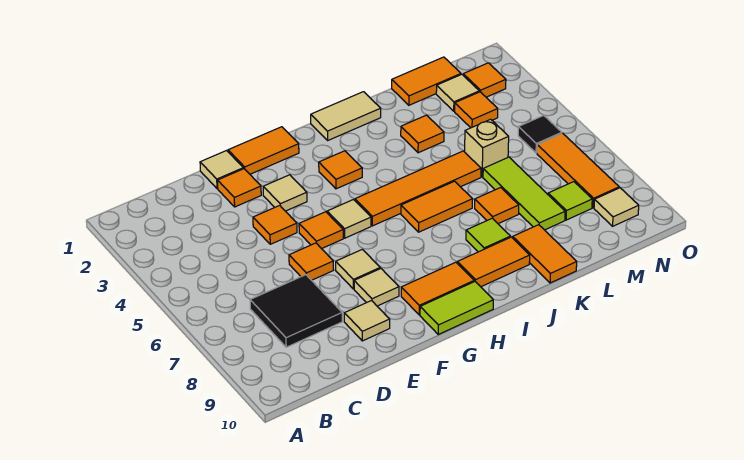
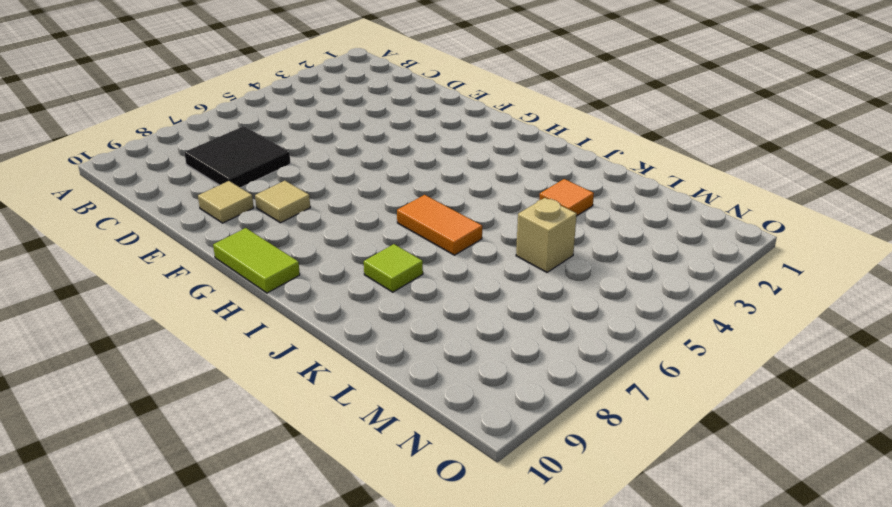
none -> tan tile E1 level 1
none -> orange tile E2 level 1
none -> orange tile E4 level 1
none -> orange tile E6 level 1

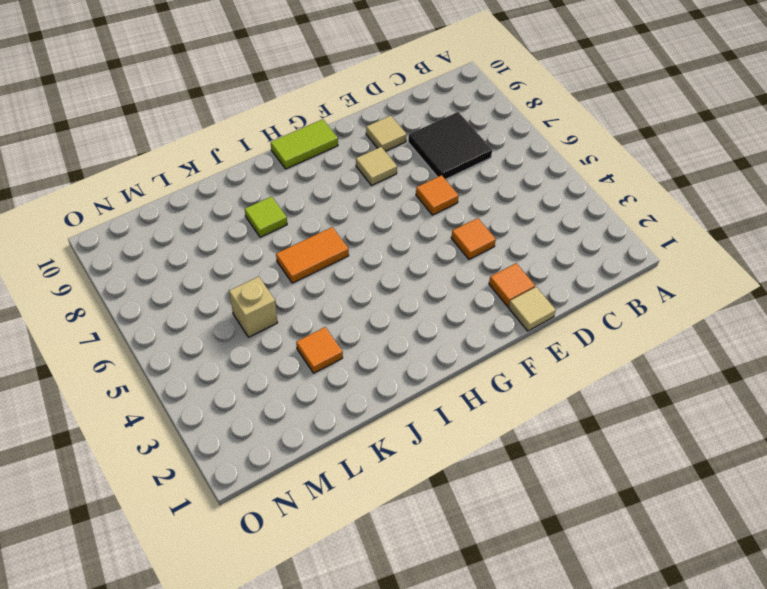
none -> orange tile F1:G1 level 1
none -> tan tile F3 level 1
none -> orange tile F5 level 1
none -> tan tile F7 level 1

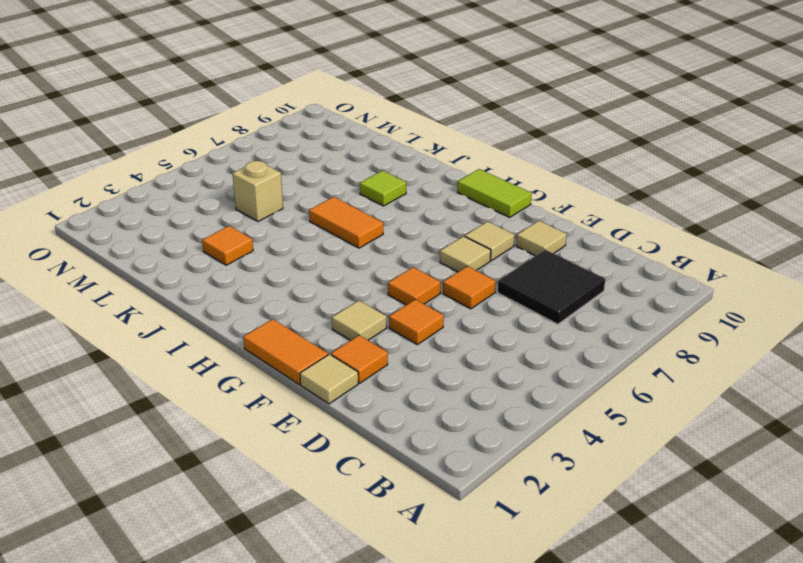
none -> tan tile G5 level 1
none -> orange tile G9:H9 level 1
none -> orange tile H3 level 1
none -> orange tile H5:K5 level 1

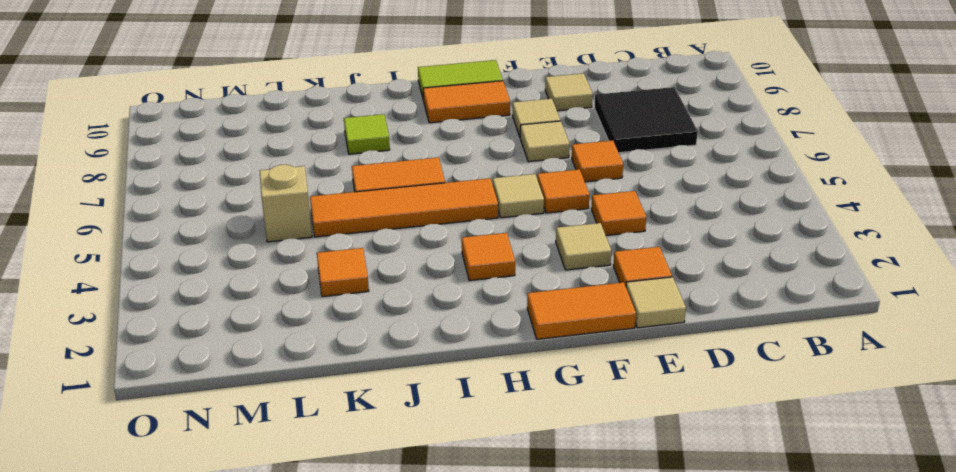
none -> tan tile I1:J1 level 1
none -> orange tile I9:J9 level 1
none -> orange tile K7 level 1
none -> orange tile K9:K10 level 1

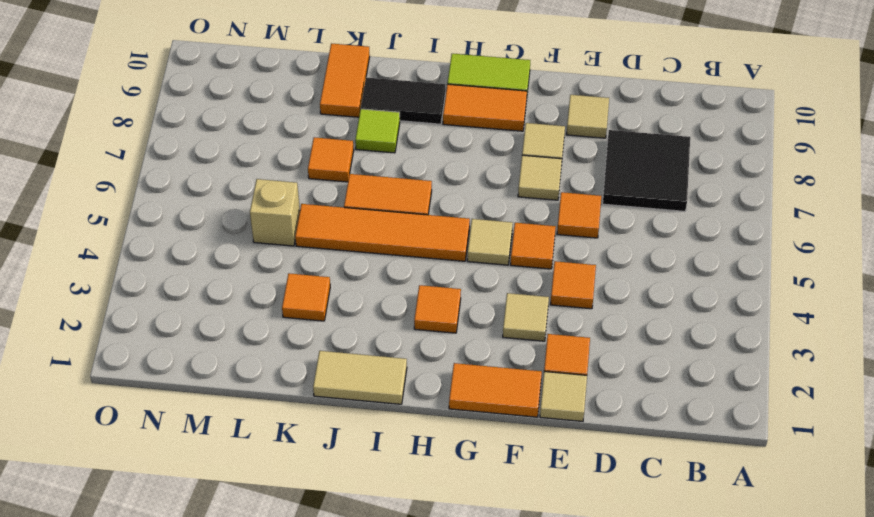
black tile I9:J9 level 1 -> orange tile I9:J9 level 1
none -> orange tile L1:M1 level 1
none -> lime tile L6:L8 level 1
none -> tan tile M2 level 1
none -> orange tile M3 level 1

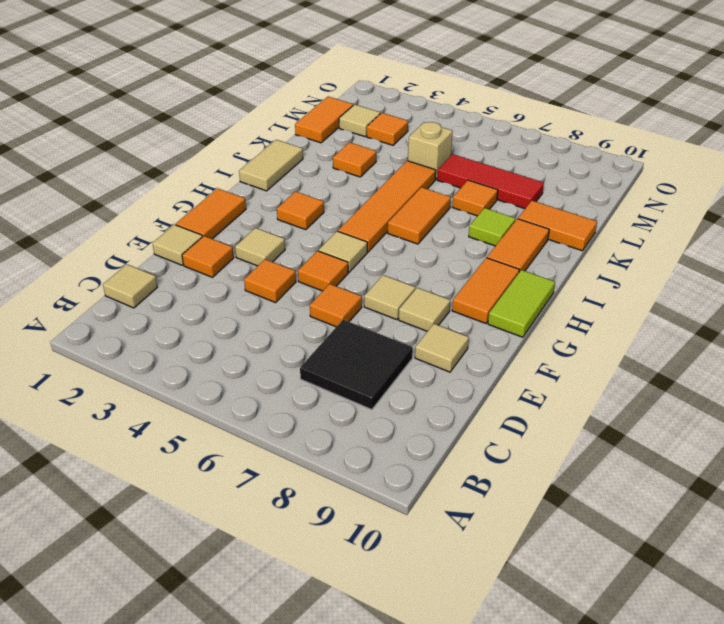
tan tile C1 level 1 -> tan tile N9 level 1
red tile L6:L8 level 1 -> lime tile L6:L8 level 1
none -> lime tile M8 level 1
none -> orange tile N2 level 1
none -> black tile N5 level 1
none -> orange tile N6:N8 level 1

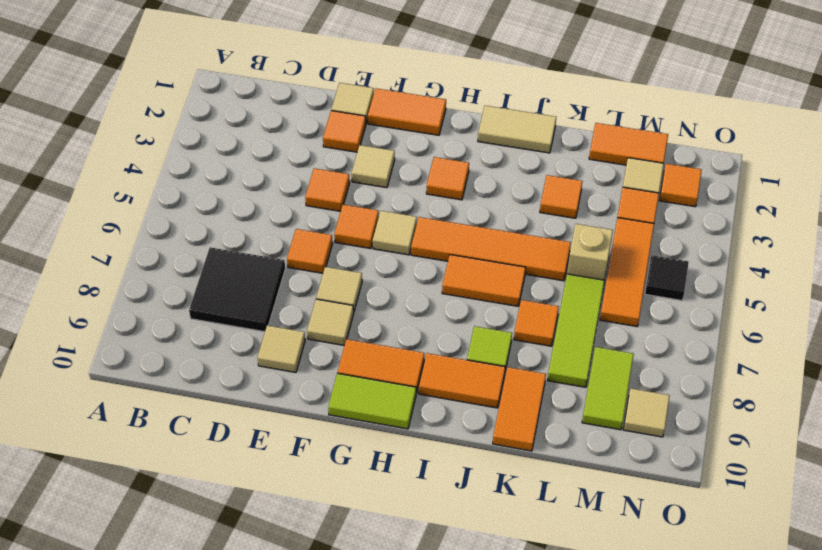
orange tile M4:M6 level 1 -> orange tile N6:N8 level 1
lime tile M8:M9 level 1 -> lime tile M8 level 1

